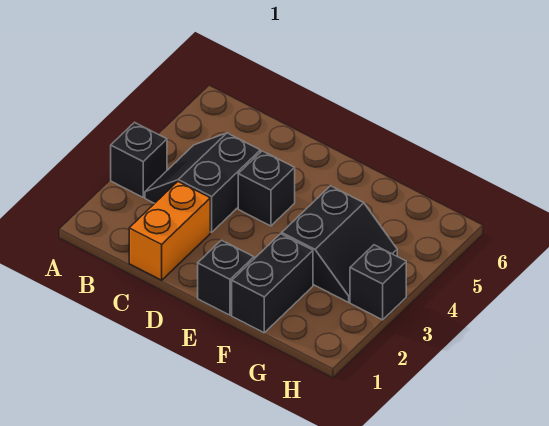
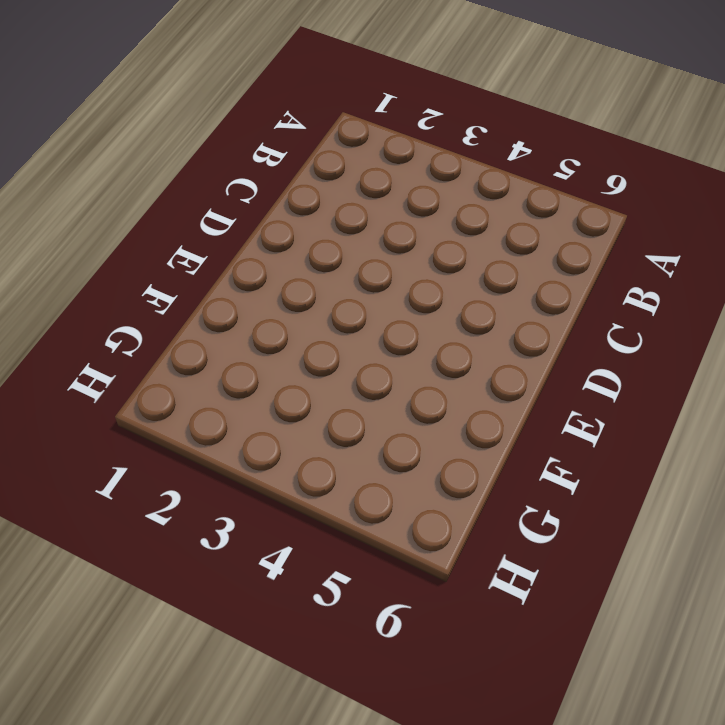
none -> black brick A3 level 1
none -> black slope B3:C4 level 1 top C

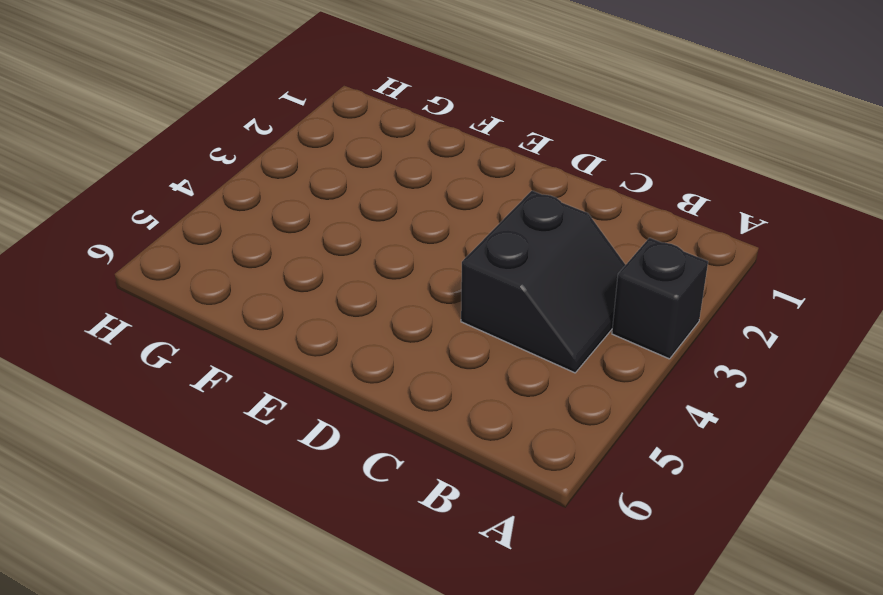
none -> orange brick C1:C2 level 1
none -> black brick D4 level 1

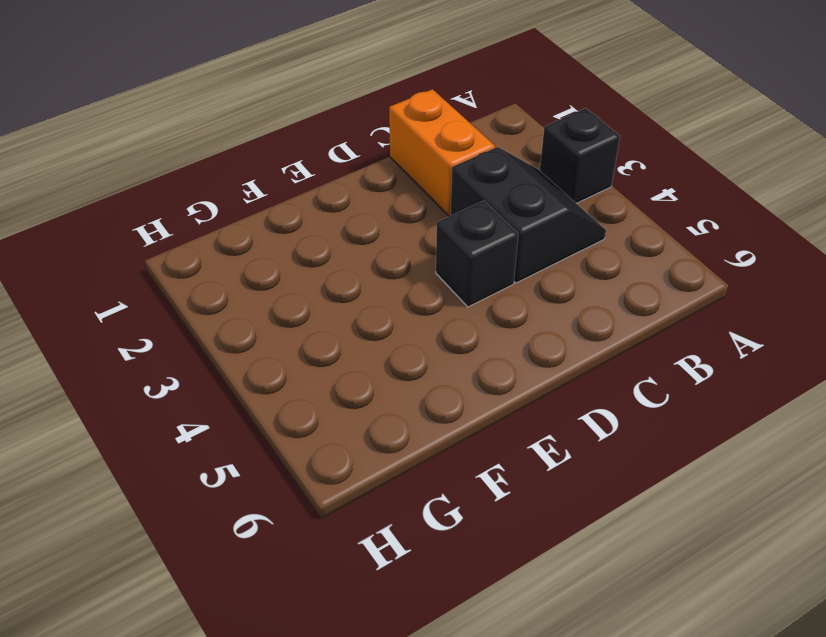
none -> black brick E1 level 1
none -> black brick F1:F2 level 1

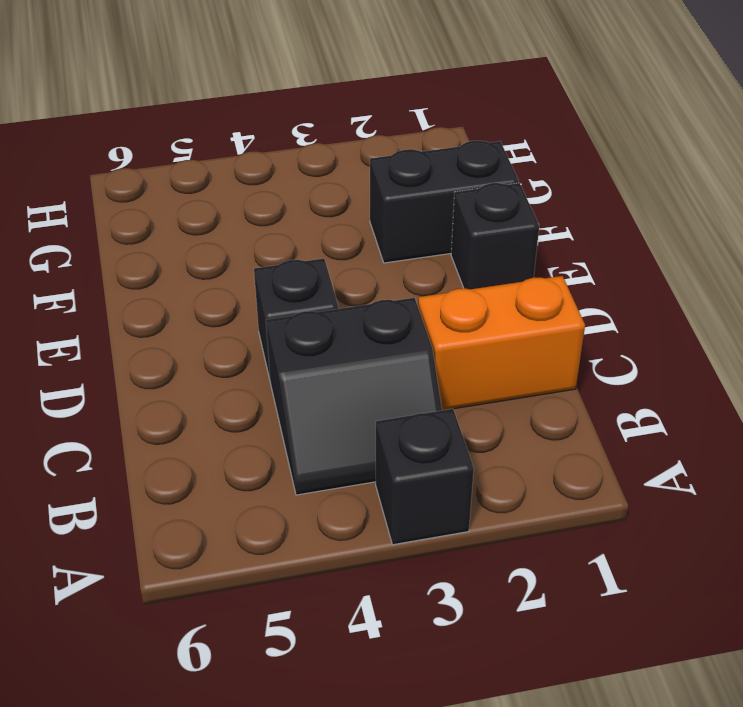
none -> black slope F3:G4 level 1 top F
none -> black brick H3 level 1

